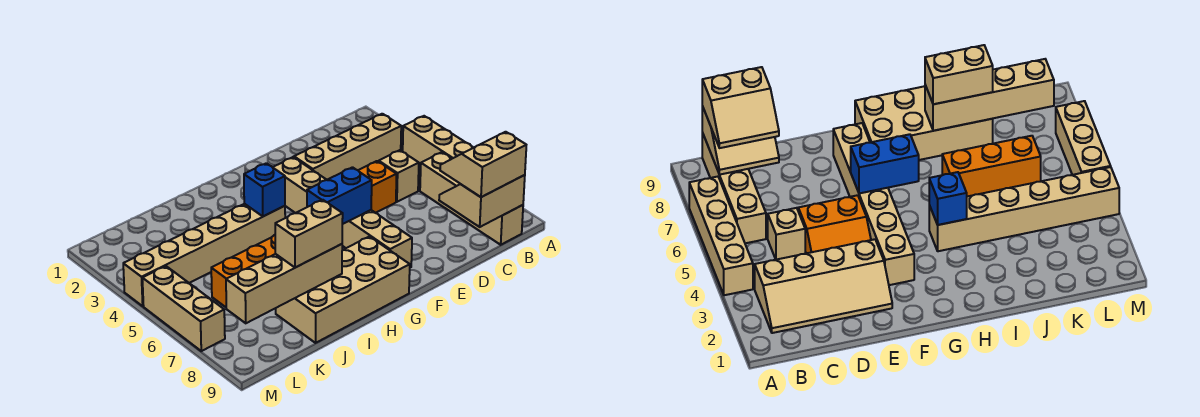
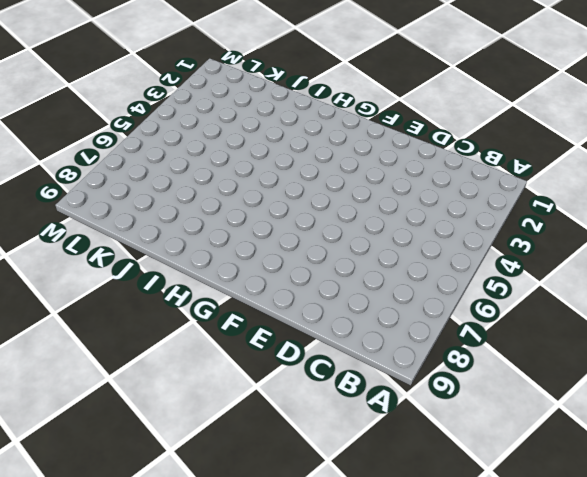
none -> tan brick A4:A7 level 1
none -> tan slope B2:E3 level 1 top 3
none -> tan brick B6:B9 level 1

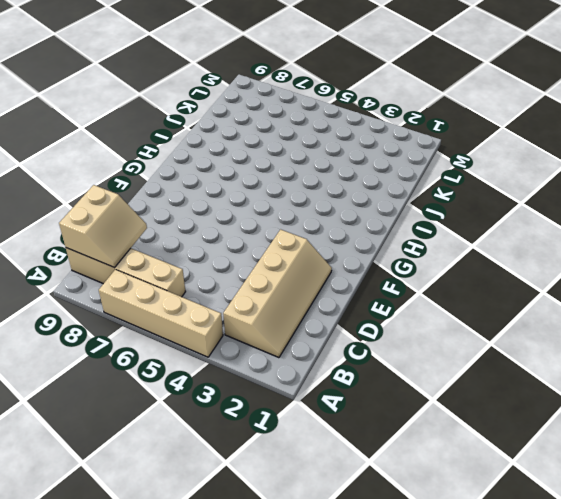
none -> tan brick C5 level 1
none -> orange slope D4:E5 level 1 top 5
none -> tan brick F3:F8 level 1

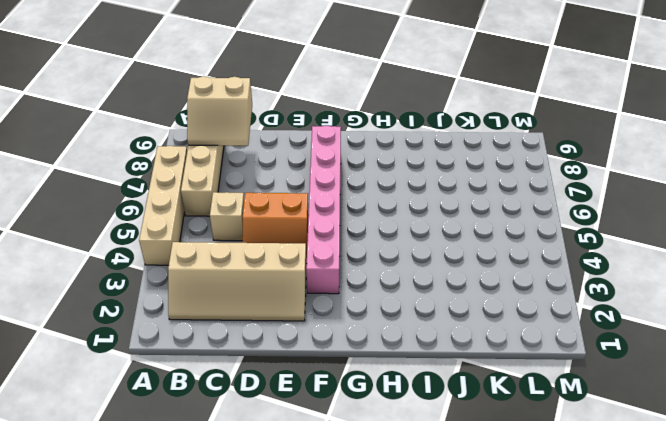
pink brick F3:F8 level 1 -> tan brick F3:F8 level 1
none -> tan brick G8:J9 level 1
none -> tan brick H4:M4 level 1
none -> orange brick I6:K6 level 1

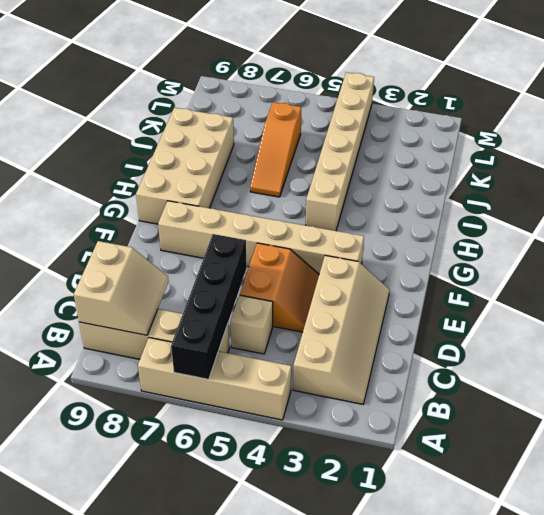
black brick A6:D6 level 2 -> none
orange slope I6:K6 level 1 top K -> orange brick I6:K6 level 1
none -> tan brick M5:M7 level 1
none -> blue brick F6:G6 level 2
none -> blue brick H4 level 2

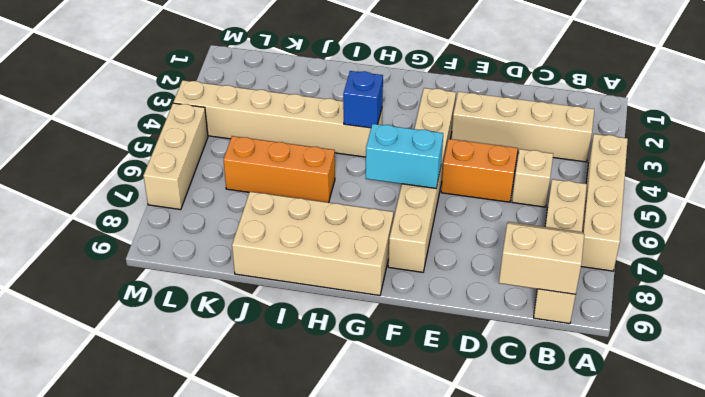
cyan brick F6:G6 level 2 -> blue brick F6:G6 level 2
none -> tan brick I8:L8 level 2
none -> tan slope B8:C9 level 3 top 9
none -> tan brick I8:J8 level 3

